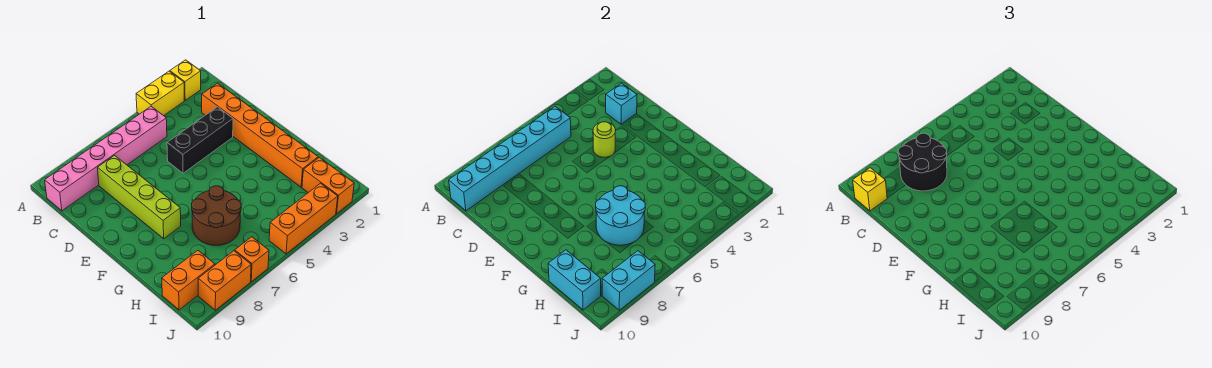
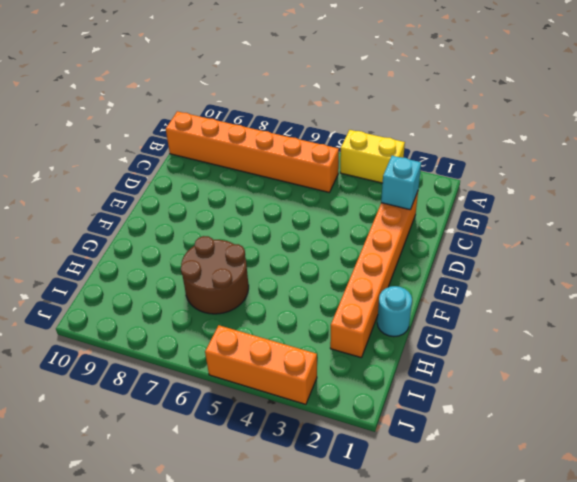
orange brick B5:B10 level 1 -> pink brick B5:B10 level 1
cyan round brick G1 level 1 -> none
none -> yellow brick A2 level 1
none -> lime brick C8:F8 level 1
none -> black brick D3:D5 level 1

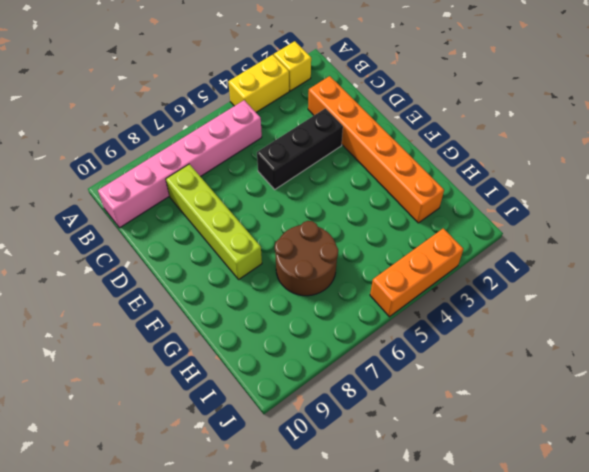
none -> orange brick I2:J2 level 1
none -> orange brick I9:I10 level 1
none -> orange brick J7 level 1

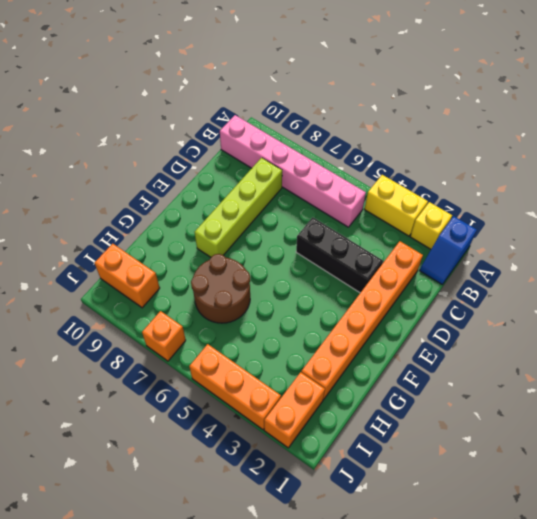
blue slope A1:B1 level 1 top A -> none
none -> orange brick J8:J9 level 1
none -> cyan brick B5:B10 level 2
none -> cyan brick C2 level 2

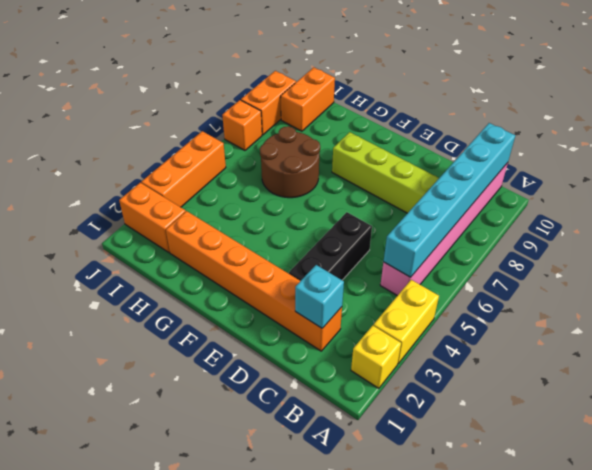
none -> lime round brick D4 level 2
none -> cyan round brick G6:H7 level 2
none -> cyan brick H10:I10 level 2

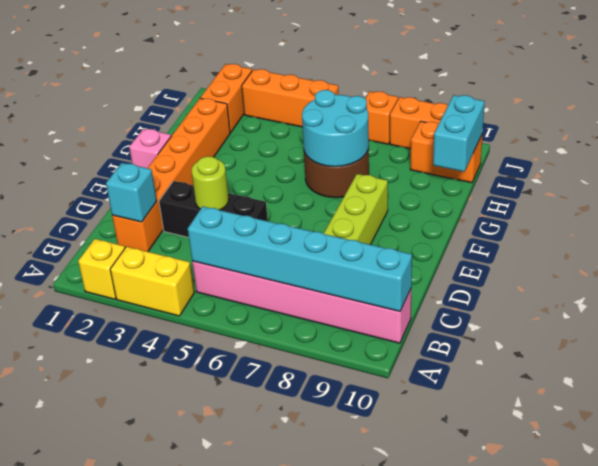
pink brick F1 level 1 -> none
none -> cyan brick J8:J9 level 2
none -> black round brick B7:C8 level 3
none -> yellow brick B10 level 3

